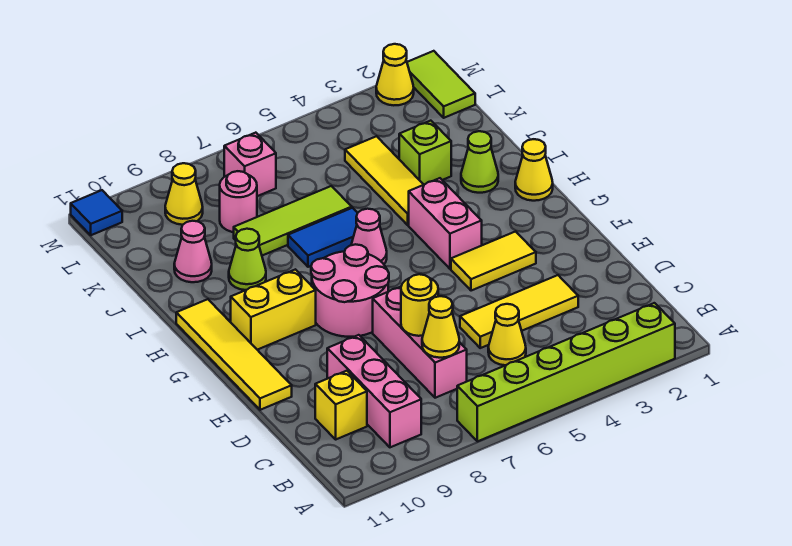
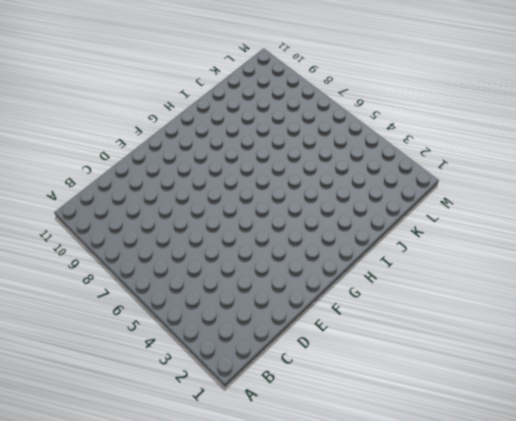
none -> lime brick A2:A7 level 1
none -> pink brick B9:D9 level 1
none -> yellow cone C5 level 1

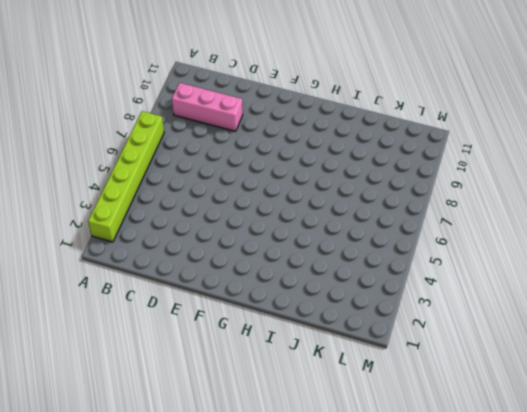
none -> yellow cone C5 level 1
none -> pink brick C7:E7 level 1
none -> yellow brick C10 level 1

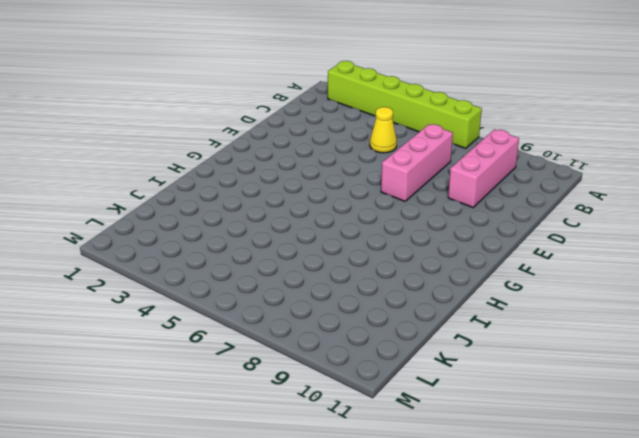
none -> yellow brick C10 level 1
none -> yellow tile D3:D5 level 1
none -> yellow tile E11:H11 level 1

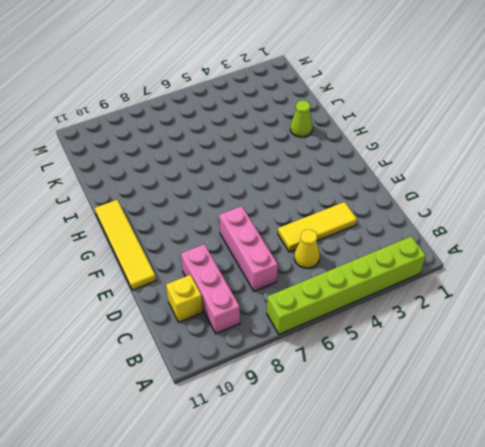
none -> yellow tile F3:F4 level 1
none -> pink round brick F7:G8 level 1
none -> pink brick G4:H4 level 1

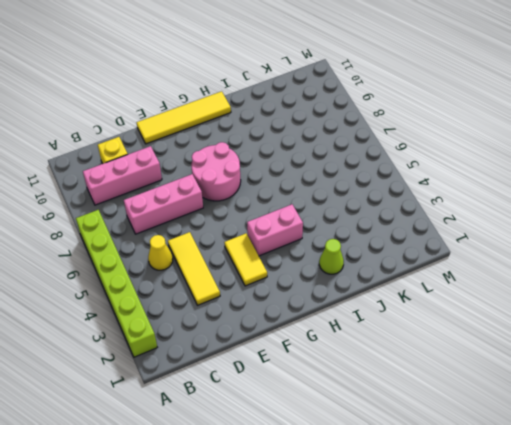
none -> yellow brick G9:G10 level 1
none -> yellow cone H1 level 1
none -> pink cone H6 level 1

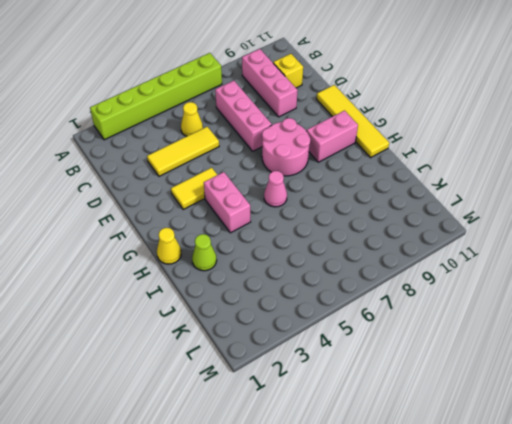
pink brick G9:G10 level 1 -> yellow brick G9:G10 level 1
none -> yellow tile I4:K4 level 1
none -> blue tile I6:I7 level 1
none -> lime cone I9 level 1

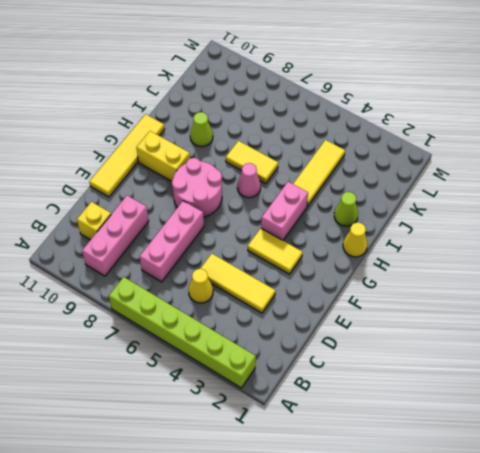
yellow tile I6:I7 level 1 -> blue tile I6:I7 level 1
none -> lime brick J3 level 1
none -> lime tile J6:J8 level 1
none -> pink cone J10 level 1

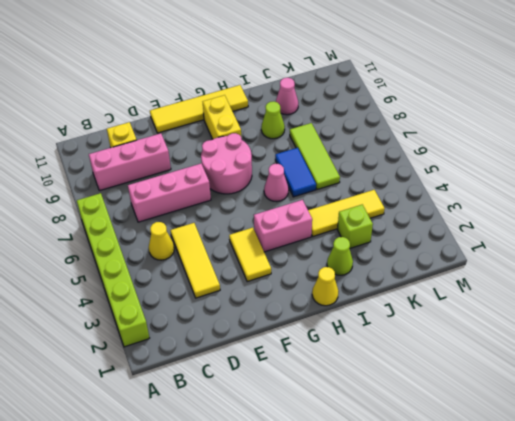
none -> pink round brick K8 level 1
none -> lime tile L1:M1 level 1
none -> pink brick L7 level 1

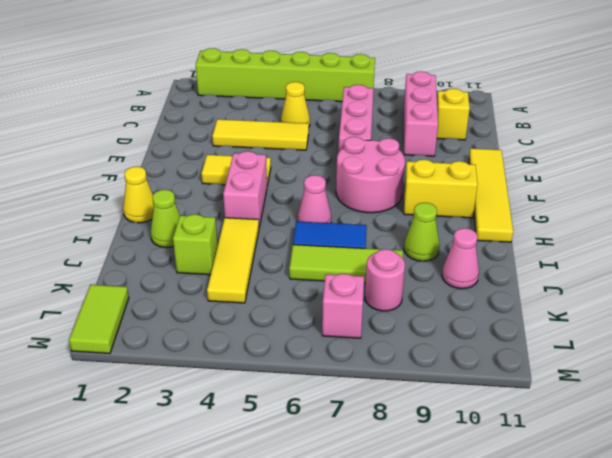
none -> yellow cone L9 level 1
none -> yellow cone M2 level 1
none -> blue tile M11 level 1

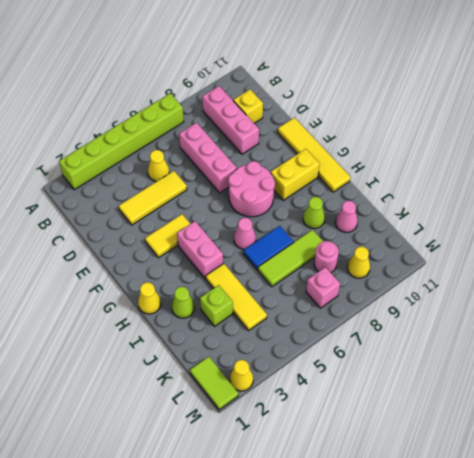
none -> blue tile M11 level 1
none -> yellow cone C7 level 2
none -> yellow round brick D7 level 2

